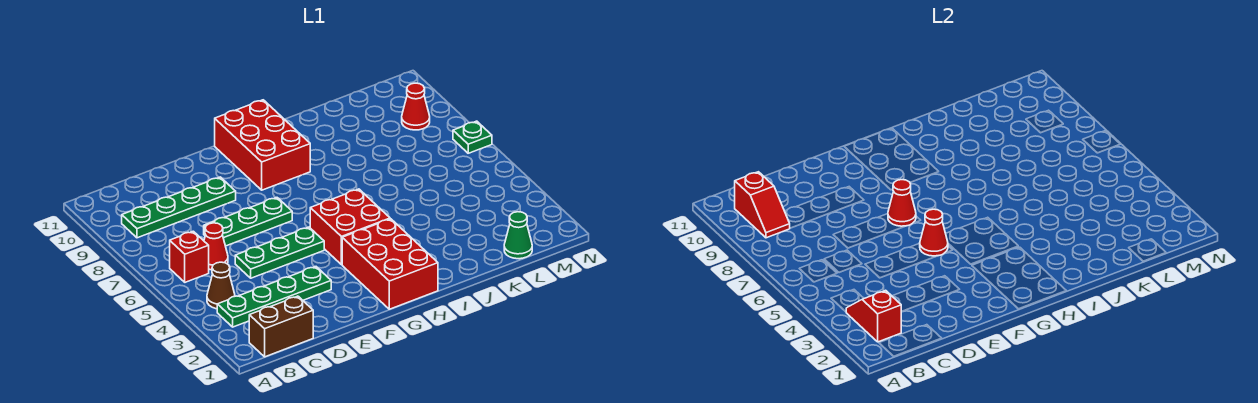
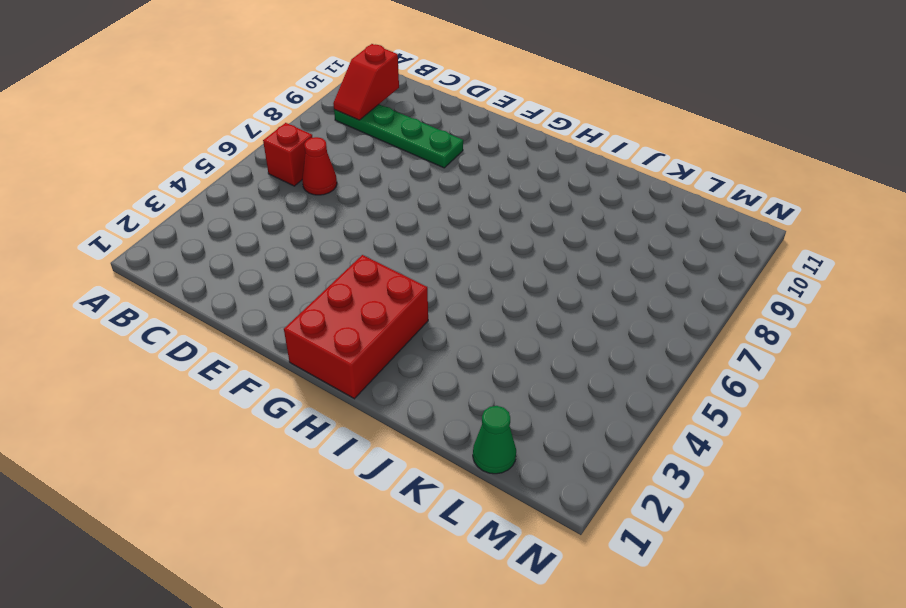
none -> brown brick B1:C1 level 1
none -> green plate B3:E3 level 1
none -> brown cone B4 level 1

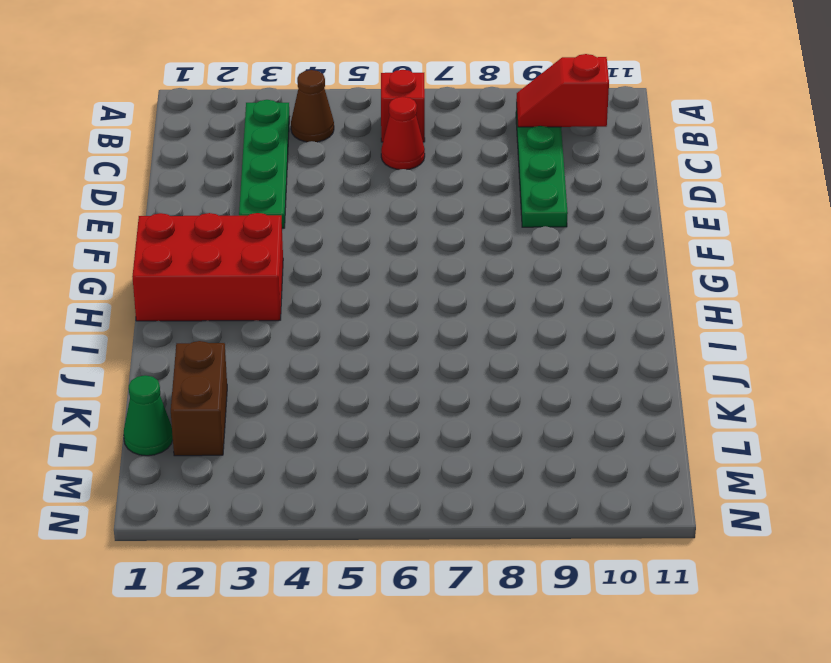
brown brick K2:L2 level 1 -> brown brick B1:C1 level 1
none -> green plate D5:F5 level 1
none -> green plate D7:F7 level 1
none -> red brick G4:H5 level 1

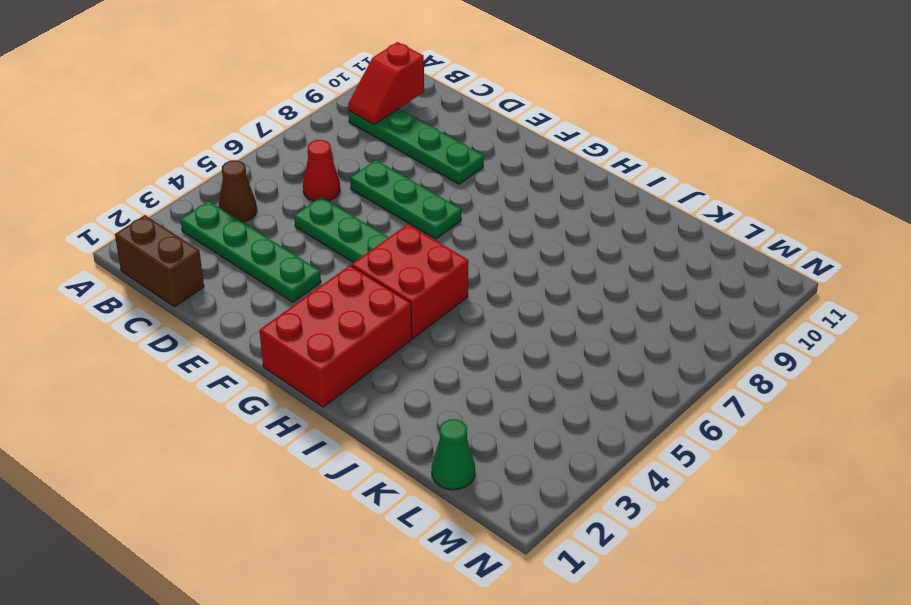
none -> red brick B6 level 1
none -> red brick G9:H11 level 1
none -> red cone M9 level 1

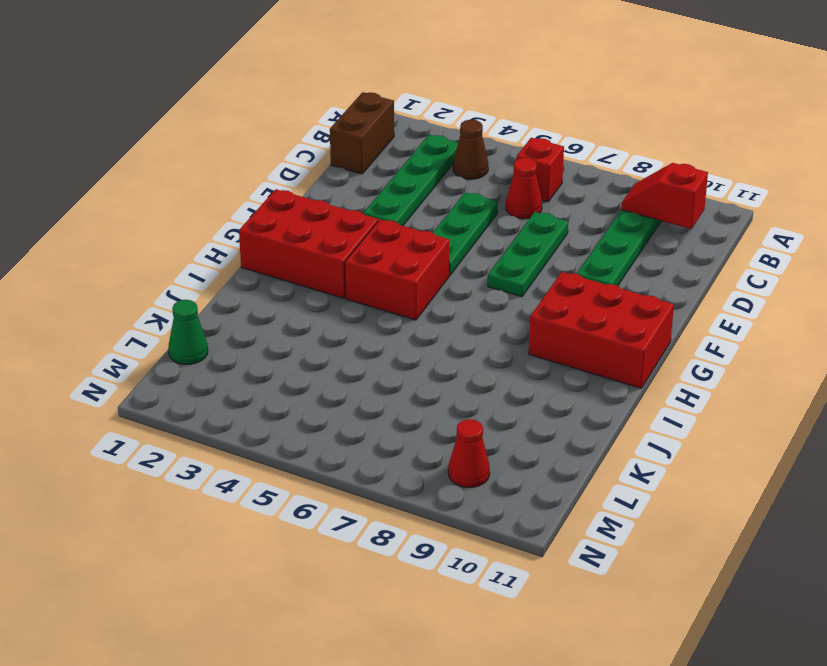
none -> green plate N7 level 1
none -> red slope B2:B3 level 2 top 2
none -> red cone F5 level 2

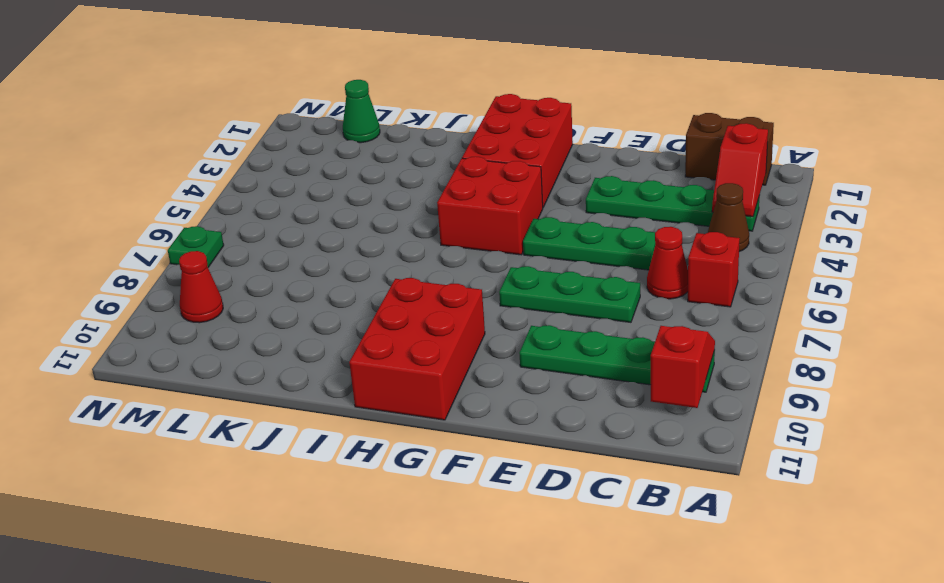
none -> red cone F5 level 2
none -> red cone F7 level 2

